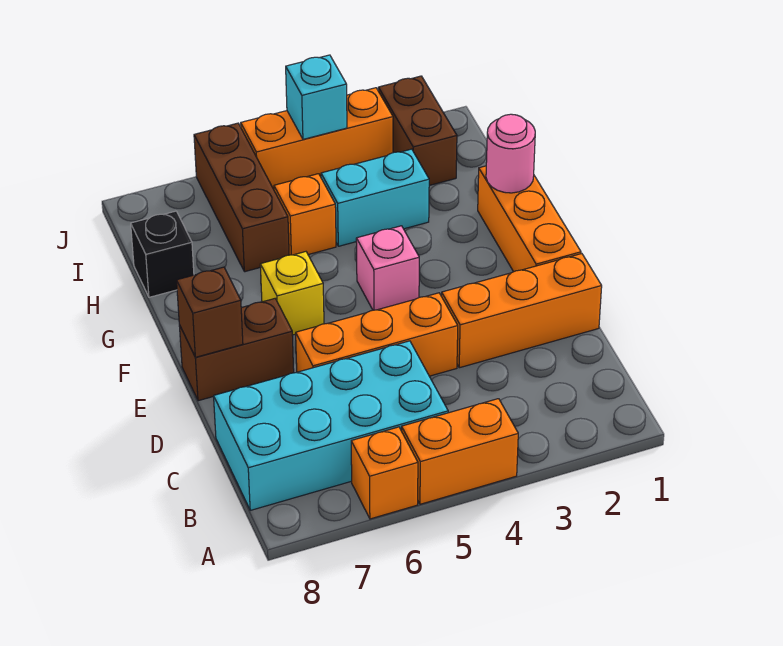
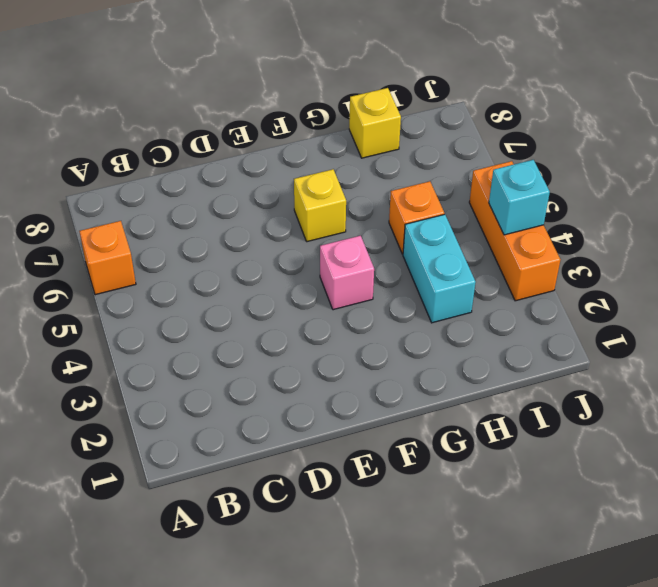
yellow brick H8 level 1 -> black brick H8 level 1
none -> orange brick A4:A5 level 1
none -> cyan brick B5:C8 level 1
none -> orange brick D1:D3 level 1

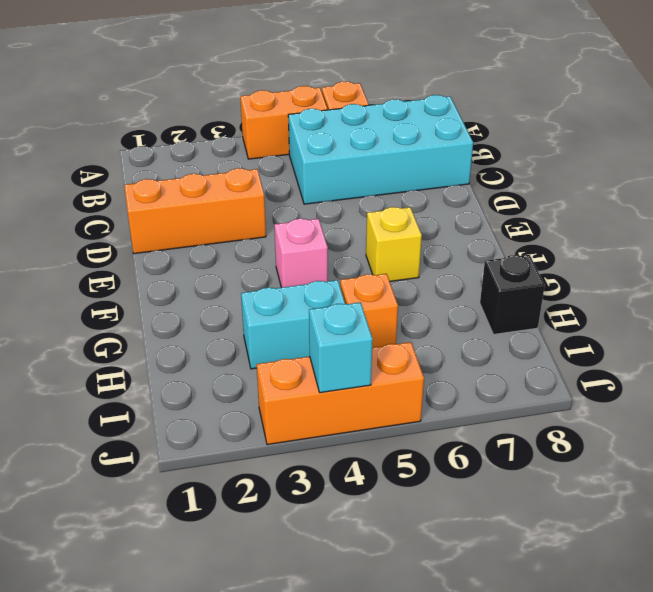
none -> orange brick D4:D6 level 1
none -> orange brick E1:G1 level 1
none -> brown brick E7:E8 level 1

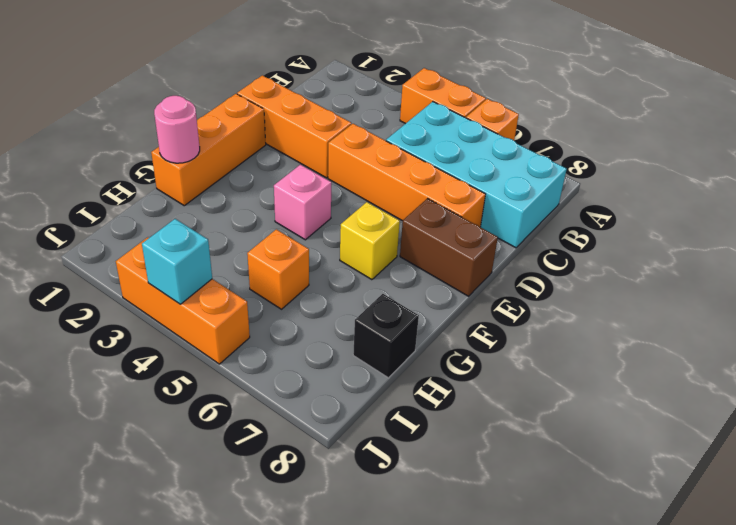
orange brick D4:D7 level 1 -> orange brick D4:D6 level 1
none -> cyan brick H3:H4 level 1
none -> brown brick H6:J6 level 1
none -> brown brick I2:J2 level 1

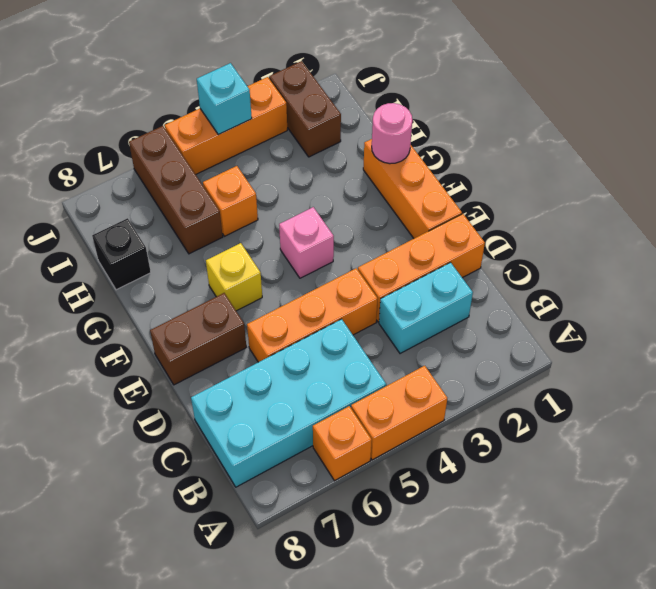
cyan brick C2:C3 level 1 -> cyan brick H3:H4 level 1
none -> brown brick E8 level 2

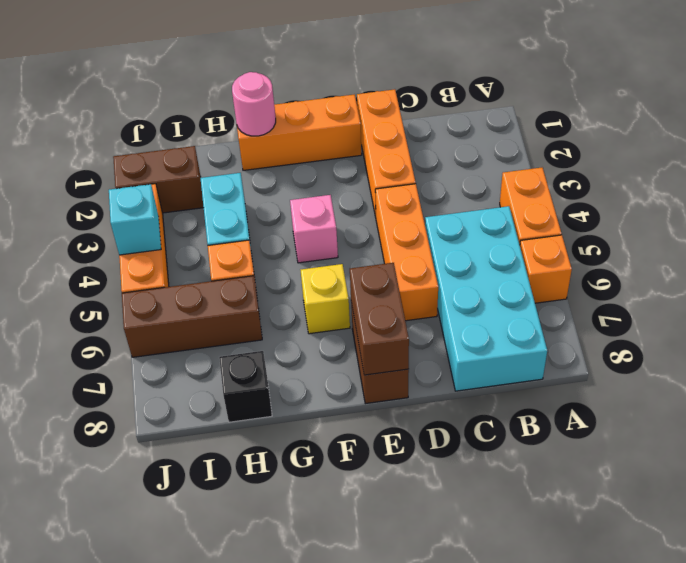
brown brick E7:E8 level 2 -> brown brick E8 level 2

